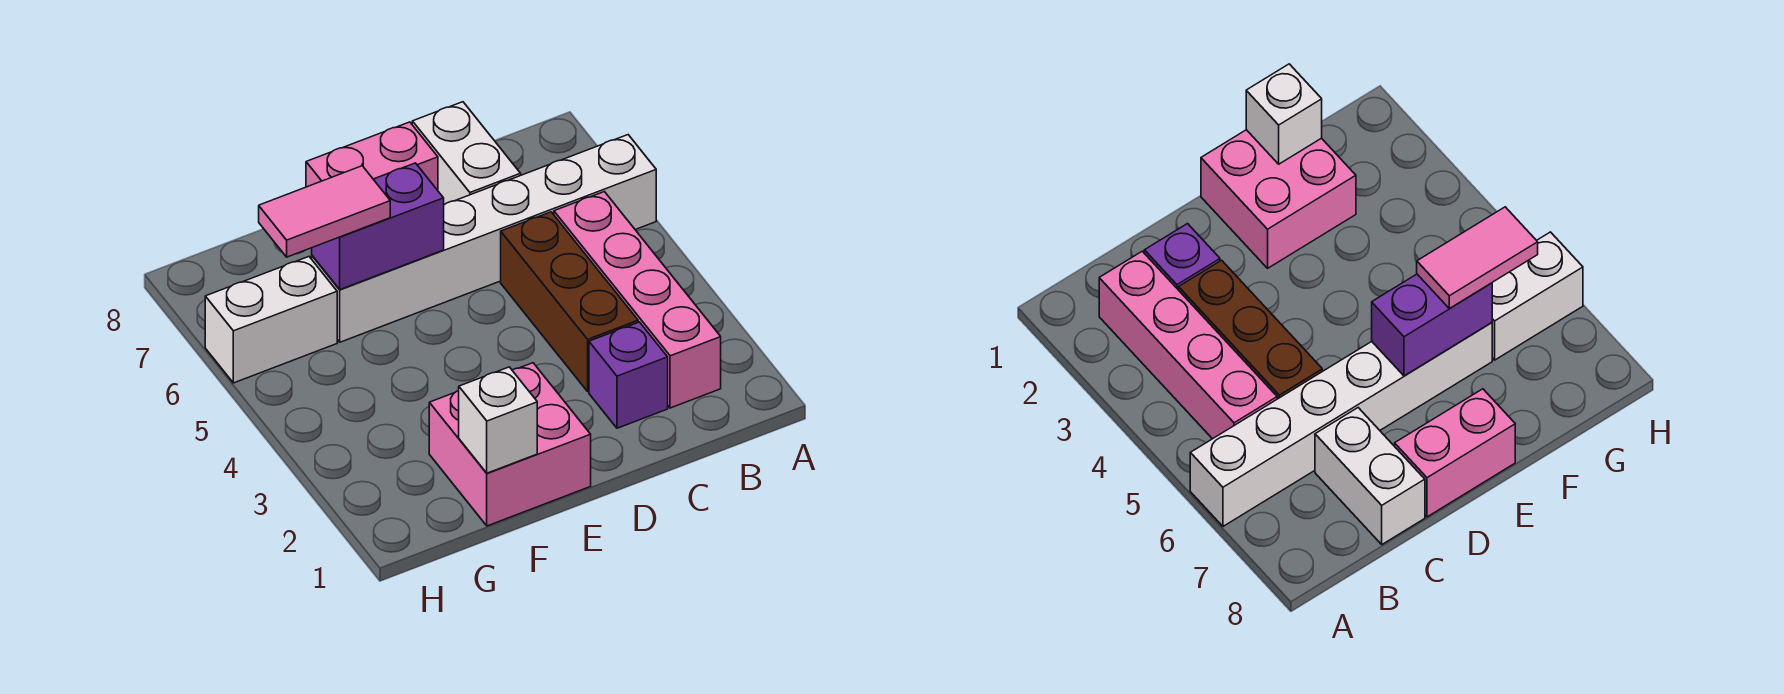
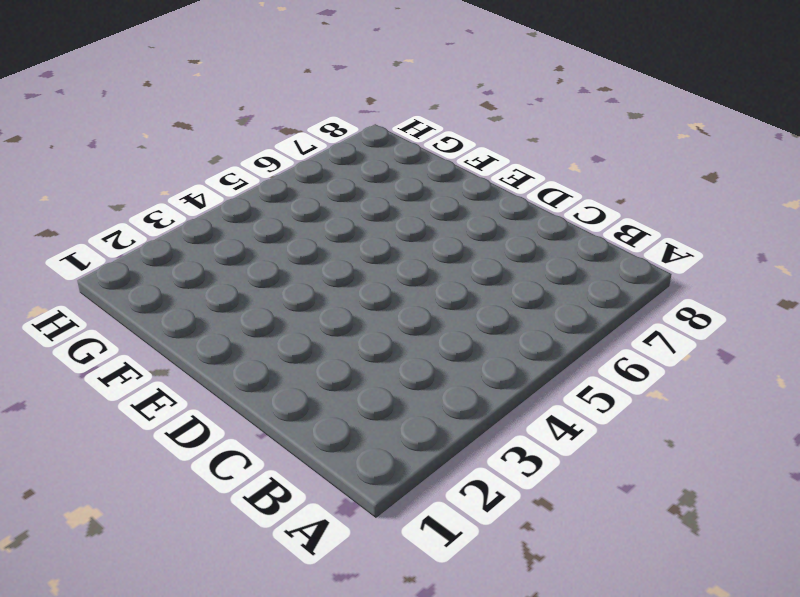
none -> white brick A6:F6 level 1
none -> pink brick B2:B5 level 1

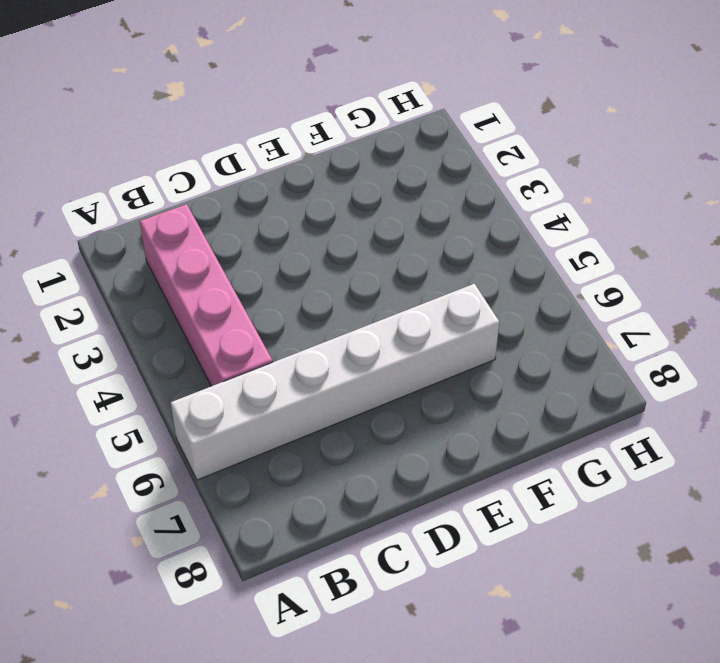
none -> purple brick C2 level 1
none -> brown brick C3:C5 level 1

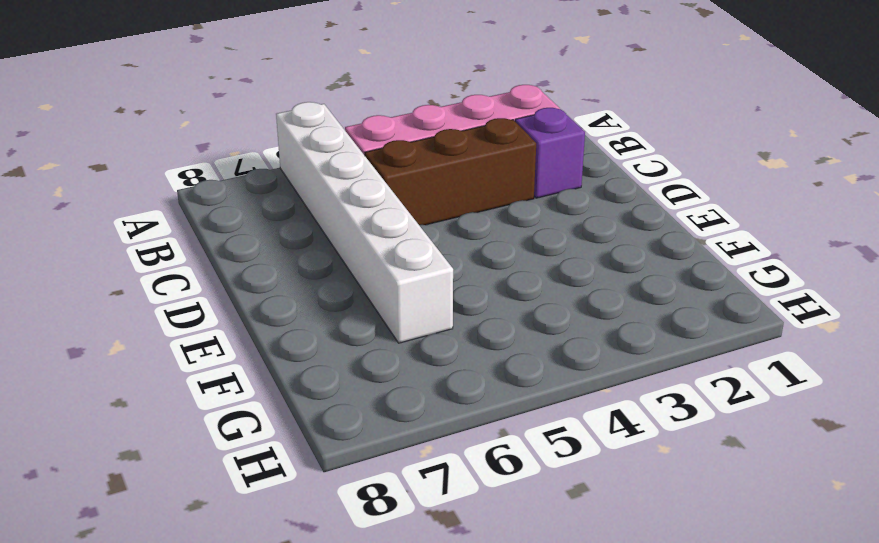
none -> white brick C7:C8 level 1
none -> pink brick D8:E8 level 1

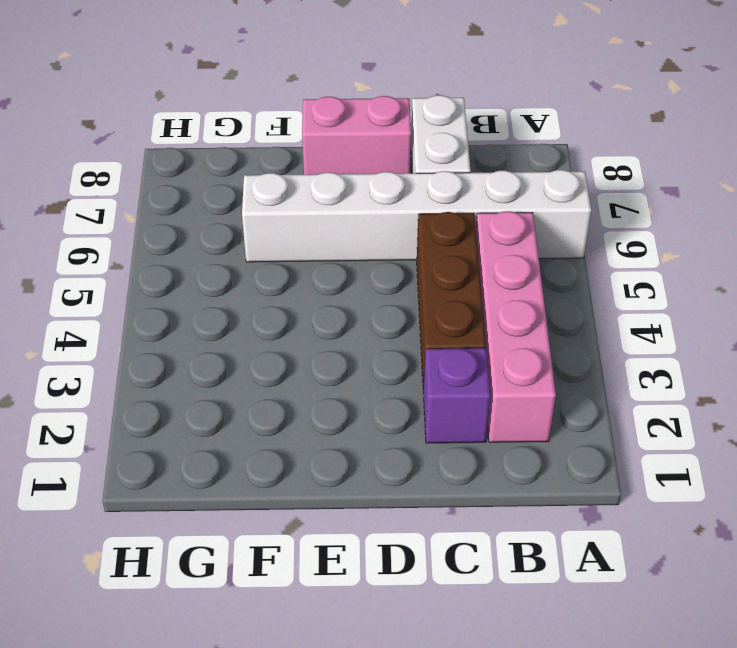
none -> pink brick E1:F2 level 1
none -> white brick G6:H6 level 1

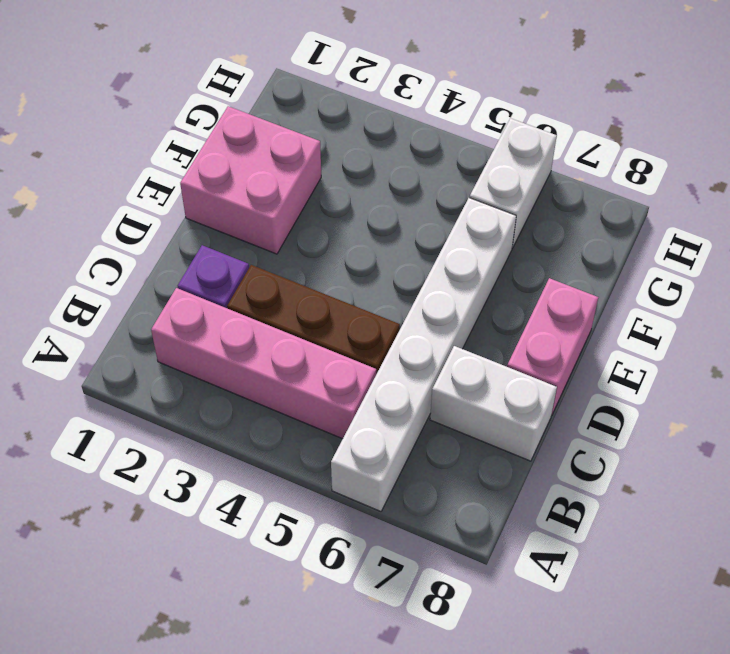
none -> purple brick E6:F6 level 2
none -> white brick F1 level 2

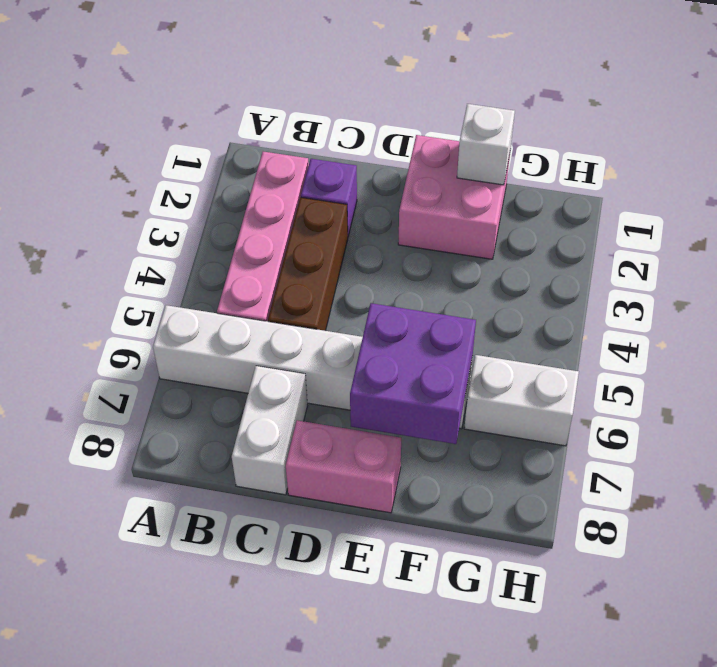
purple brick E6:F7 level 2 -> purple brick E6:F6 level 2
none -> pink tile F6:G6 level 3

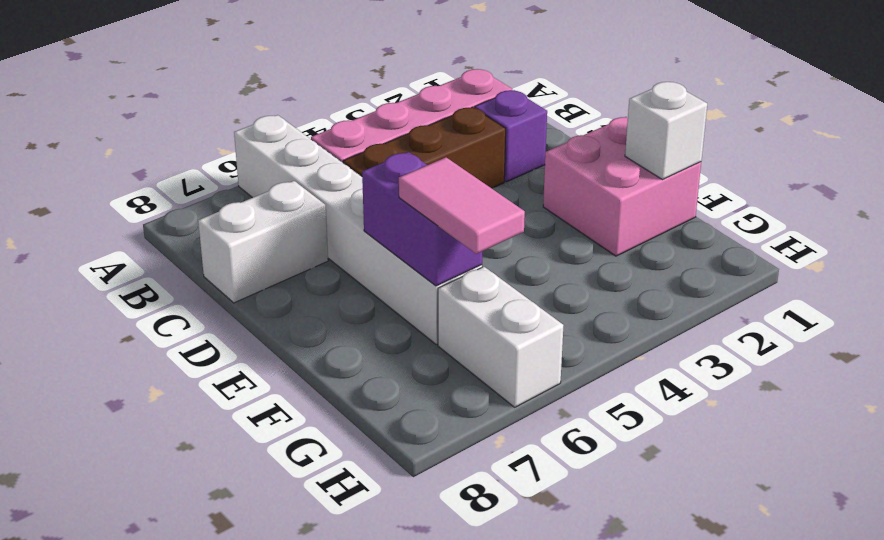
none -> pink brick D8:E8 level 1

